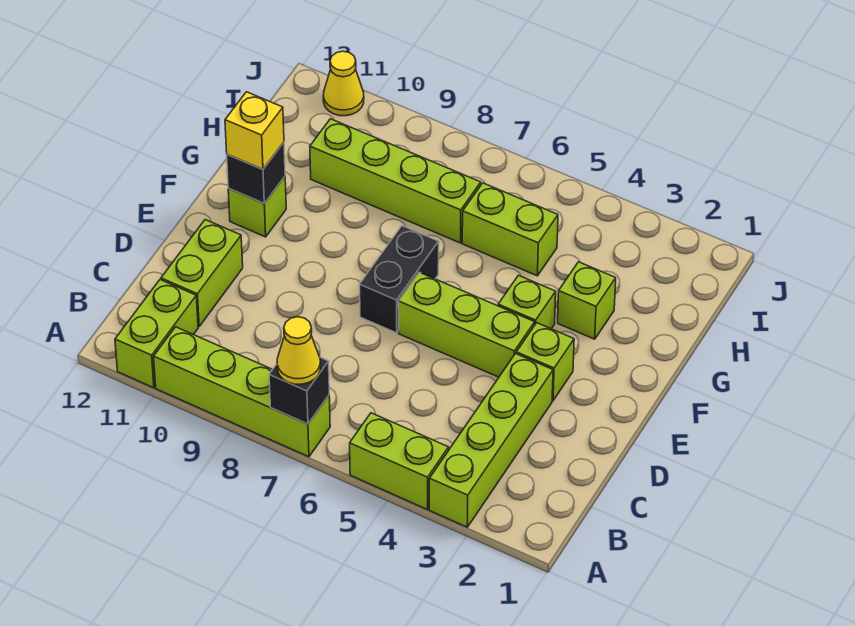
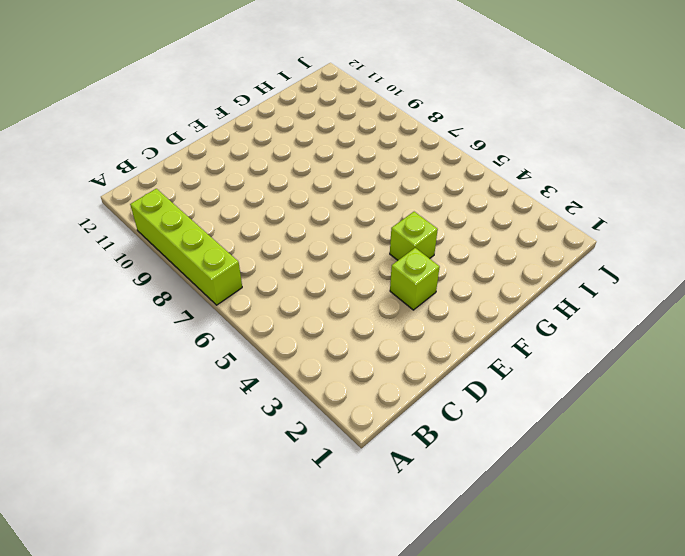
none -> lime brick A3:D3 level 1
none -> lime brick A4:A5 level 1
none -> lime brick A11:B11 level 1

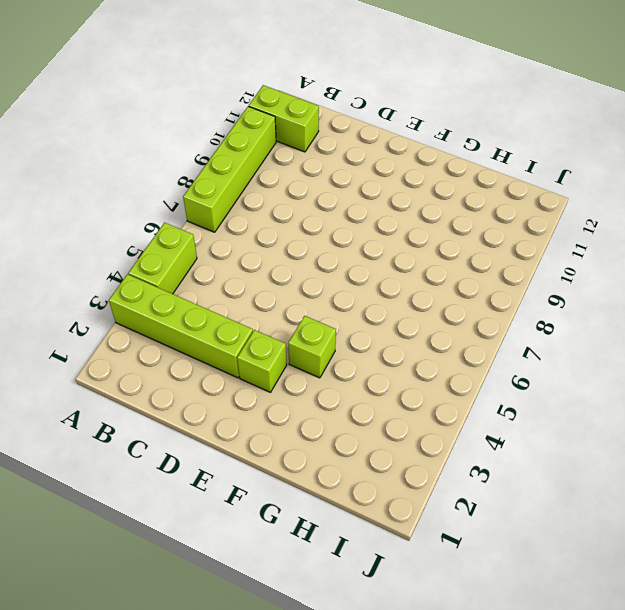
none -> lime brick C11:D11 level 1
none -> lime brick E4:E6 level 1
none -> black brick E7:F7 level 1

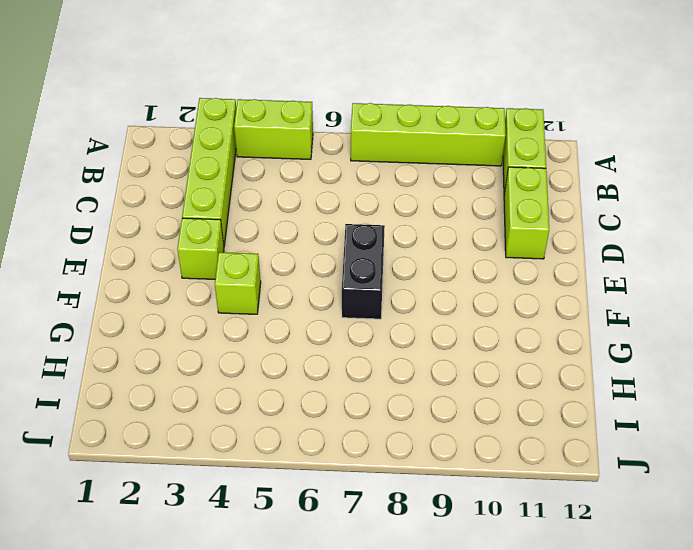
none -> lime brick E4:E6 level 1
none -> lime brick F11 level 1
none -> lime brick G3 level 1

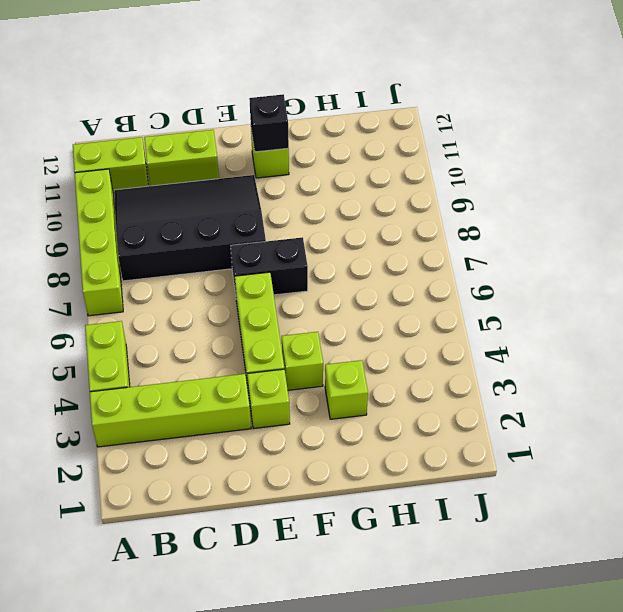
black slope B8:E10 level 1 top 8 -> none
none -> lime brick H5:H6 level 1
none -> lime brick H7:H10 level 1
none -> yellow cone J11 level 1

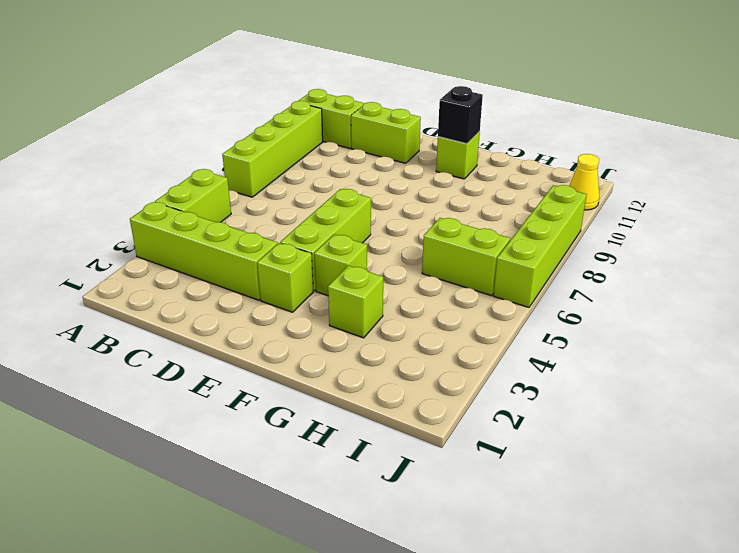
lime brick H6:I6 level 1 -> lime brick H5:H6 level 1
lime brick J6:J9 level 1 -> lime brick H7:H10 level 1
none -> black brick E7:F7 level 1
none -> black brick A7 level 2
none -> yellow cone A7 level 3

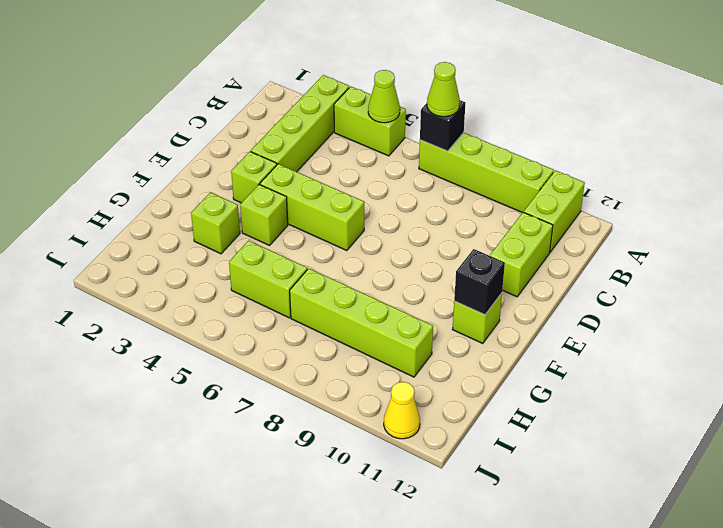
lime cone A5 level 2 -> none
lime cone A7 level 3 -> yellow cone A7 level 3
none -> black brick E7:F7 level 1
none -> yellow brick F11 level 3

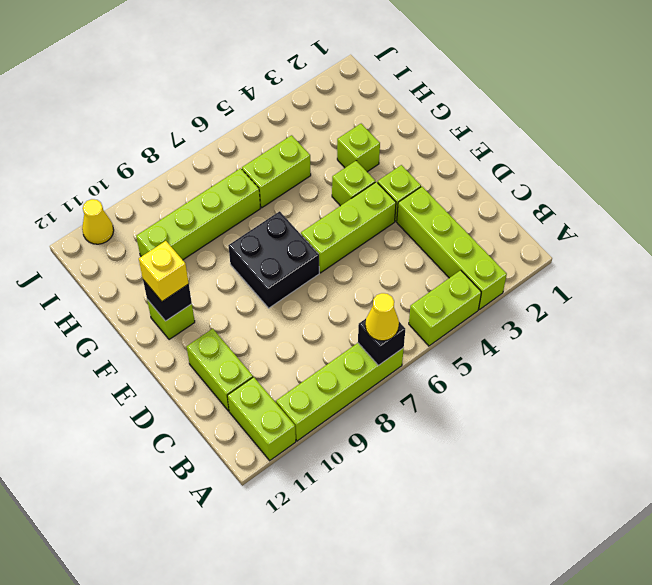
black brick E7:F8 level 1 -> black brick E7:F7 level 1

